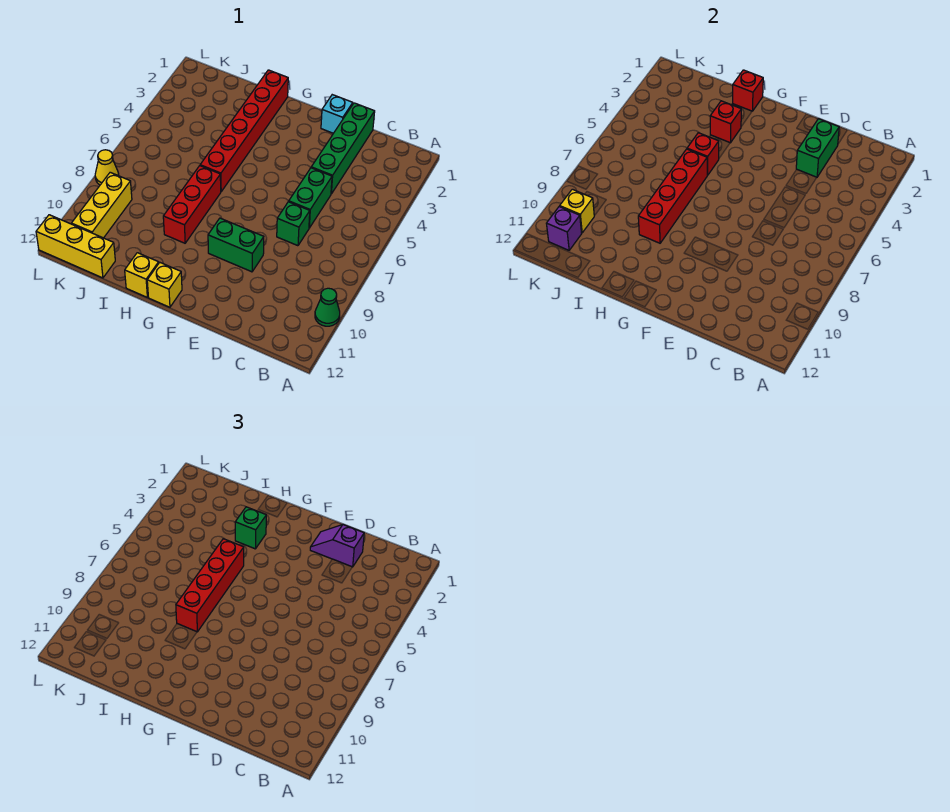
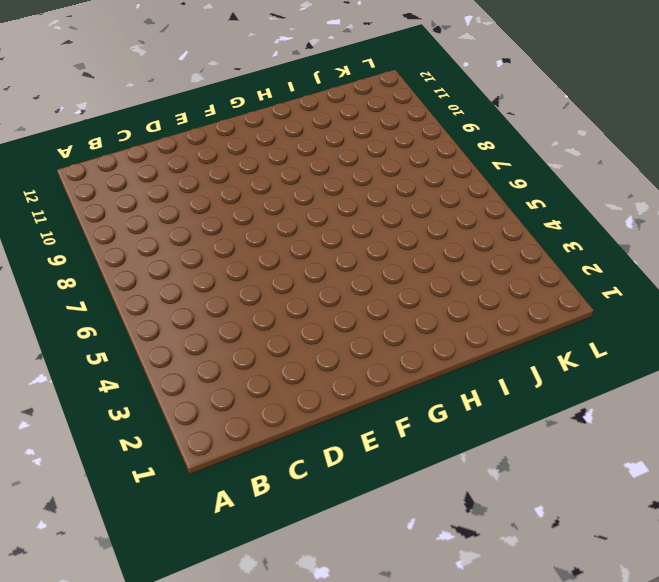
none -> green cone A10 level 1
none -> green brick D1:D4 level 1
none -> green brick D5:D6 level 1

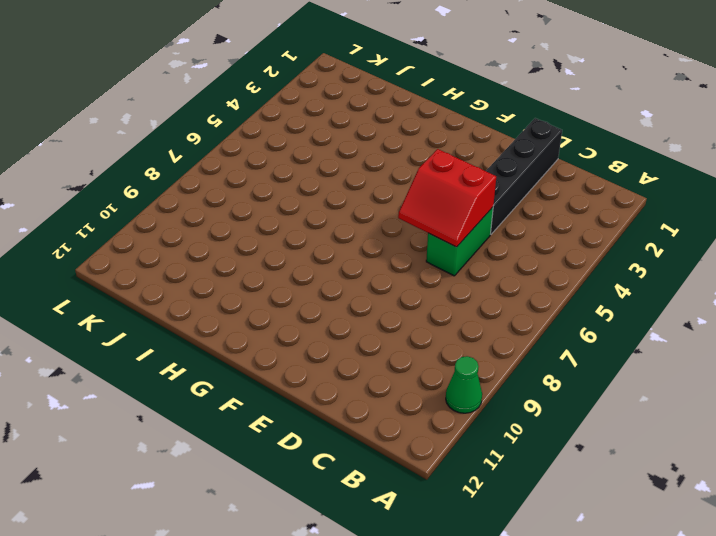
black brick D1:D4 level 1 -> green brick D1:D4 level 1
red slope D5:E6 level 2 top 5 -> none
none -> green brick D7 level 1
none -> cyan brick E1 level 1
none -> green brick E9:F9 level 1

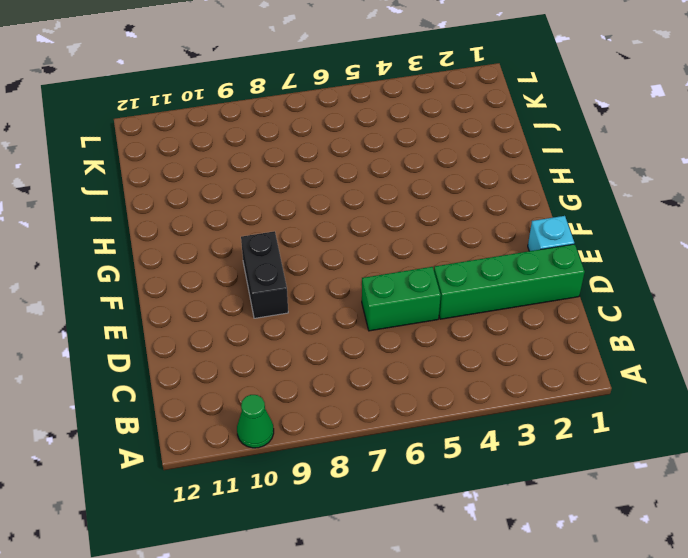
black brick E9:F9 level 1 -> green brick E9:F9 level 1
none -> green brick D7 level 1
none -> yellow brick G12 level 1
none -> red brick H1:H6 level 1

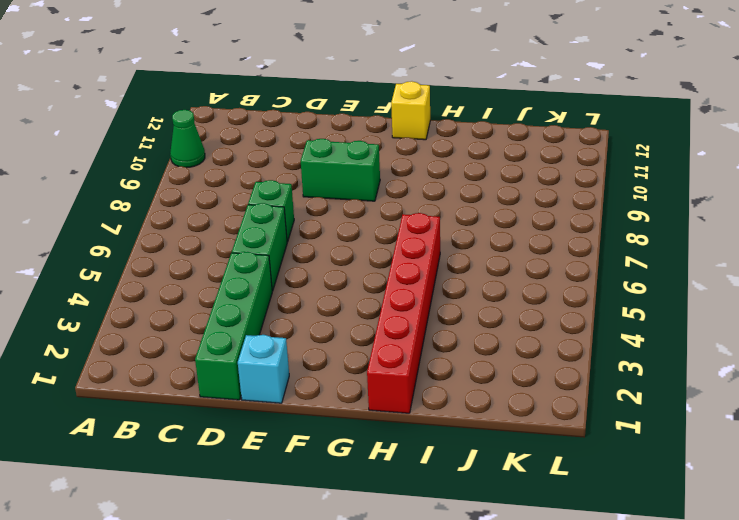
none -> red brick H7:H9 level 1
none -> yellow brick H12 level 1
none -> yellow brick J12:L12 level 1

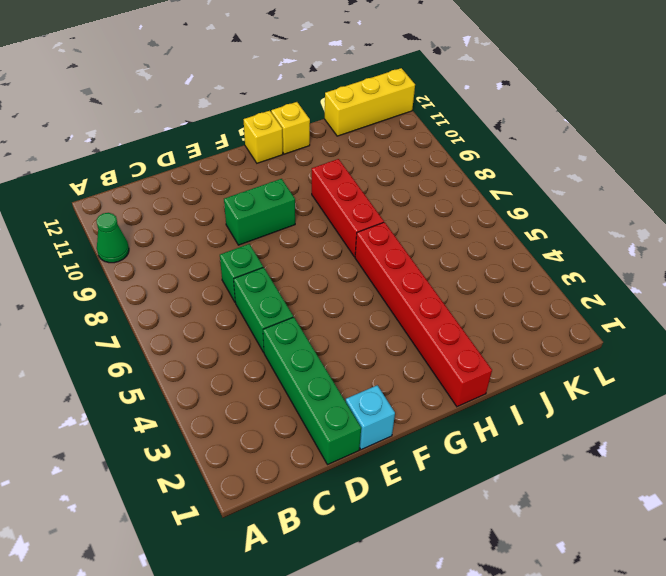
none -> yellow brick K9:K11 level 1
none -> yellow cone L8 level 1
none -> green brick D2:D3 level 2

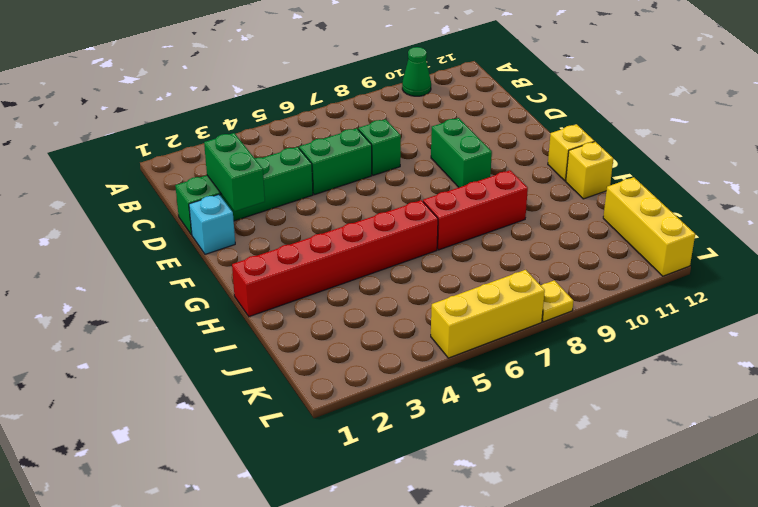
green brick D2:E2 level 2 -> green brick D2:D3 level 2
yellow brick L5:L7 level 1 -> yellow brick K9:K11 level 1
yellow plate L8 level 1 -> yellow cone L8 level 1
none -> red brick H1 level 2
none -> red brick H3 level 2
none -> red brick H5 level 2

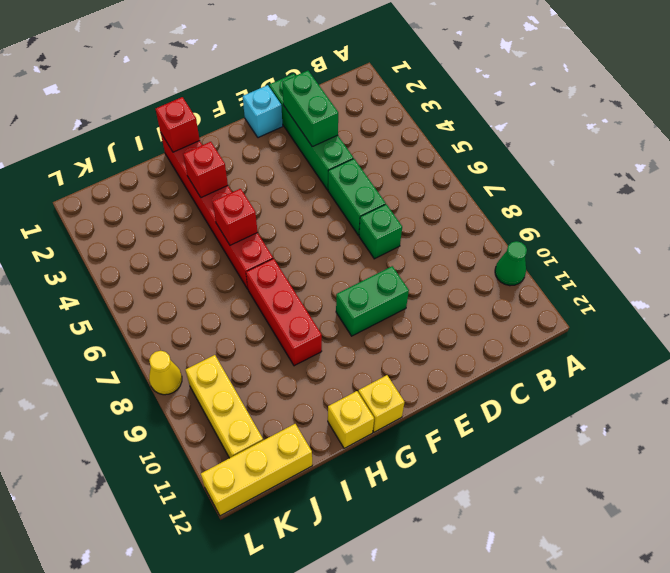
none -> red brick H6:H9 level 2
none -> yellow brick K10 level 2
none -> purple brick K11 level 2

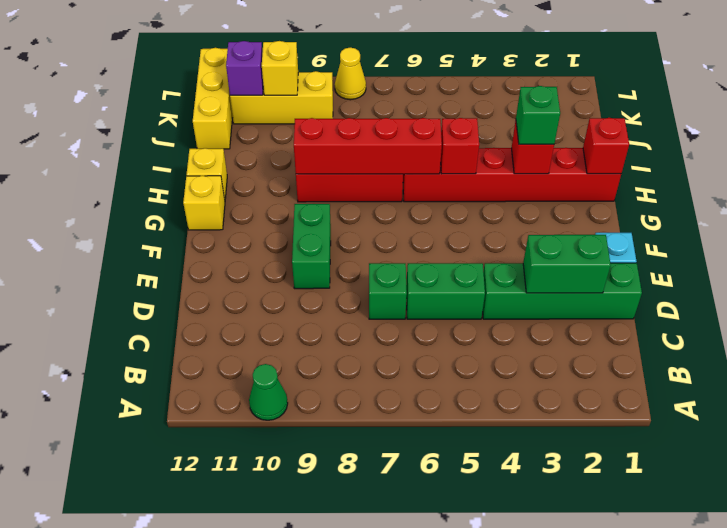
none -> purple slope D2:E2 level 3 top D
none -> red brick H5:H8 level 3

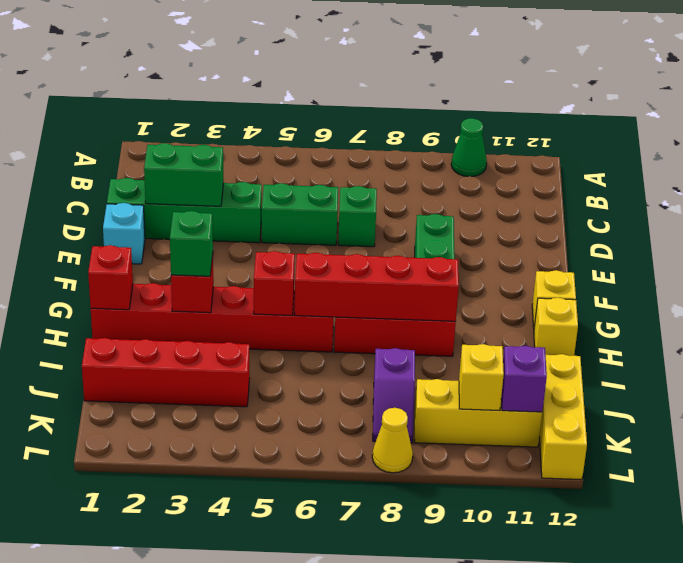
red brick J1:J4 level 1 -> red brick H5:H8 level 3
purple slope J8:K8 level 1 top J -> purple slope D2:E2 level 3 top D

